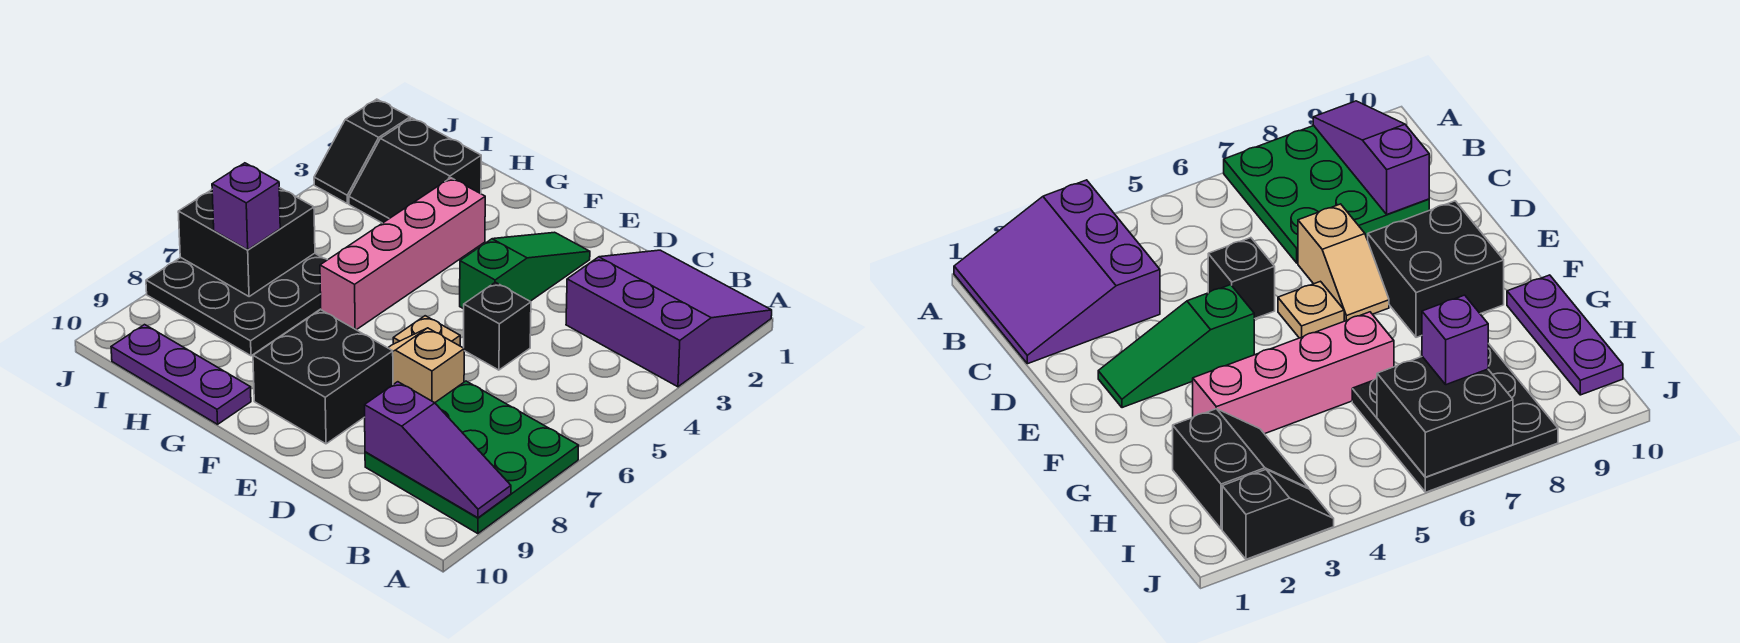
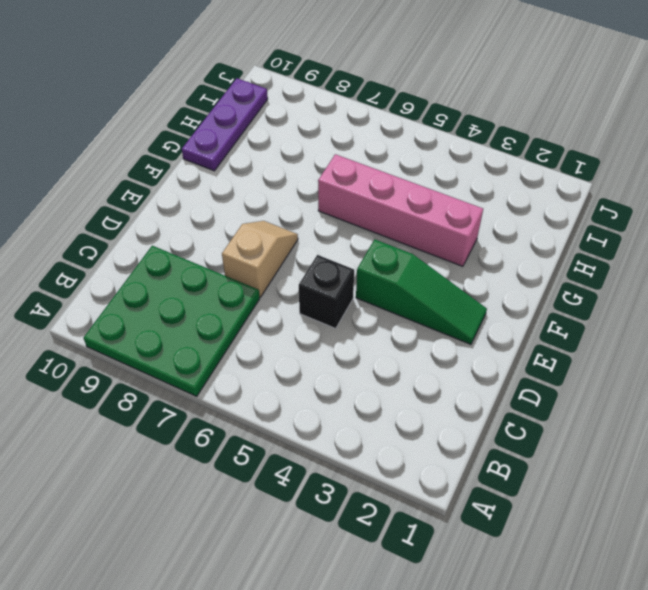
none -> purple slope A1:C3 level 1 top 3
none -> tan plate E6 level 1
none -> black brick E8:F9 level 1

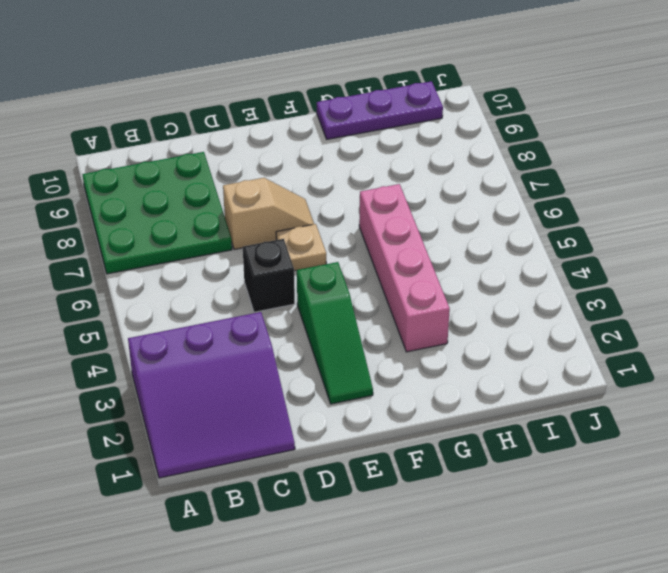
none -> black brick E8:F9 level 1
none -> black slope H2:I3 level 1 top 2
none -> black plate H6:J8 level 1

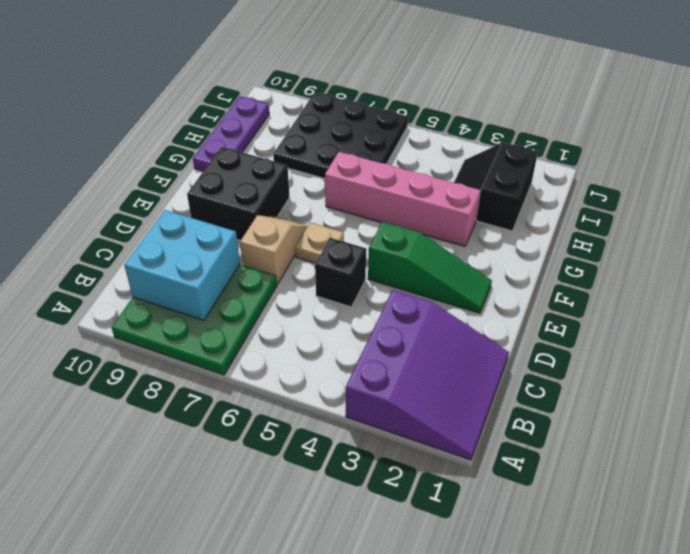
cyan brick B8:C9 level 2 -> purple slope A9:C9 level 2 top C
none -> black slope J2:J3 level 1 top 2
none -> black brick I6:J7 level 2
none -> purple brick I7 level 3

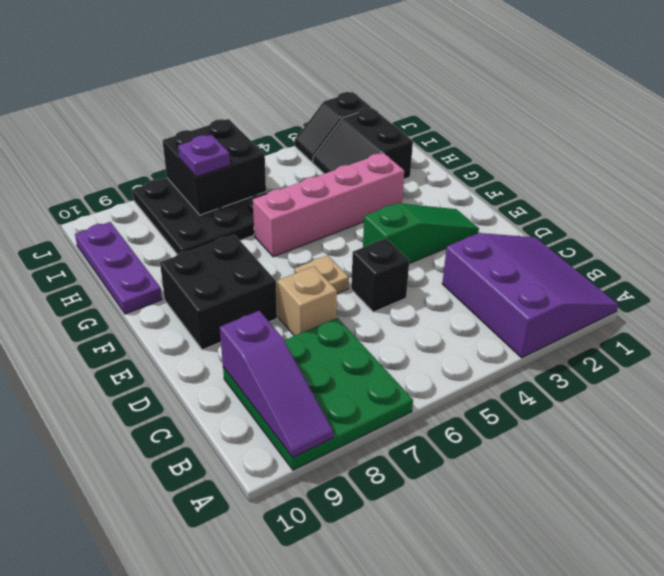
purple plate I7 level 3 -> purple brick I7 level 3

